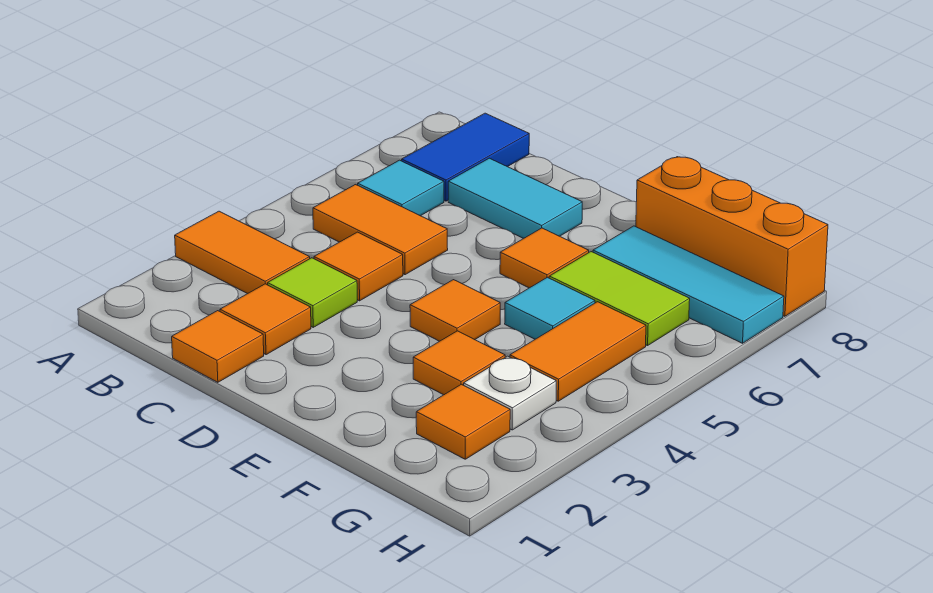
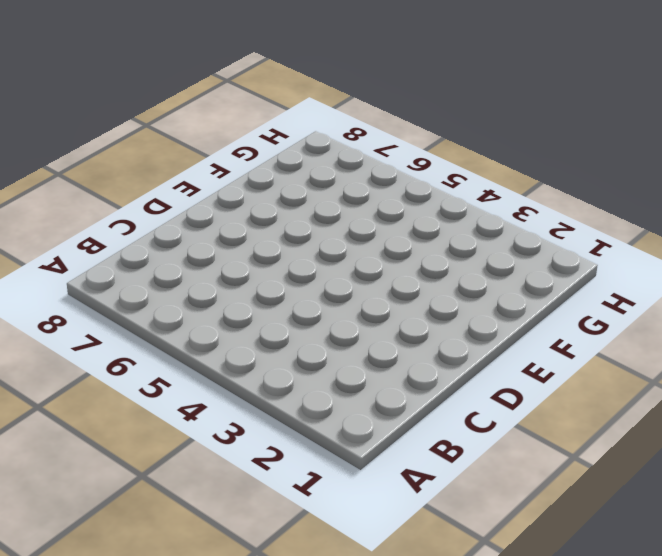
none -> orange tile A3:B3 level 1
none -> orange tile B5:C5 level 1
none -> cyan tile B6 level 1

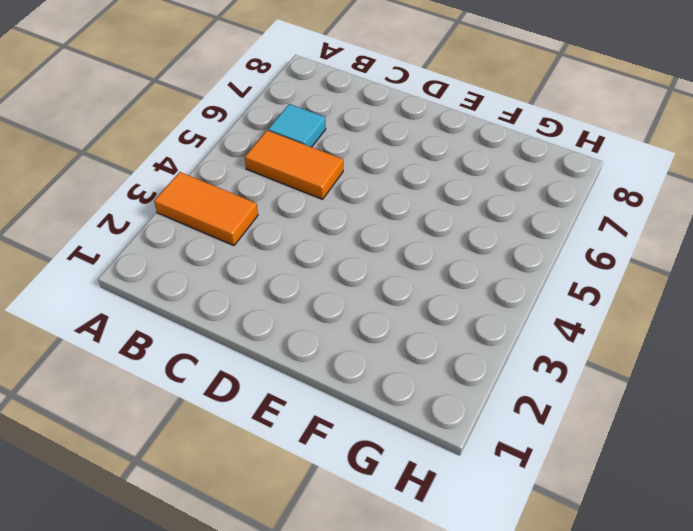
none -> blue tile B7:B8 level 1
none -> orange tile C1 level 1
none -> orange tile C2 level 1

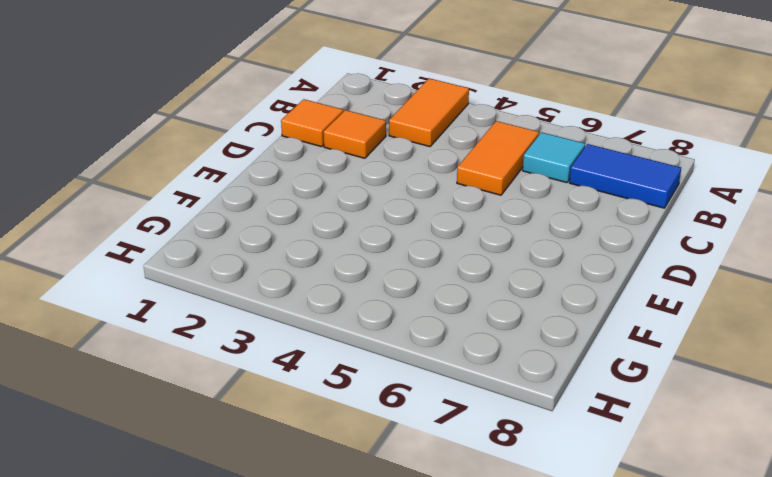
none -> lime tile C3 level 1
none -> orange tile C4 level 1
none -> cyan tile C7:D7 level 1

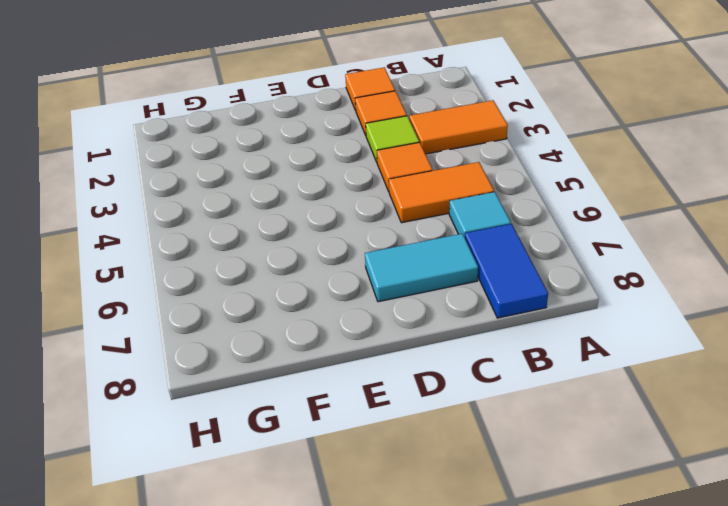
none -> orange tile E4 level 1
none -> orange tile E6 level 1
none -> orange tile F3 level 1

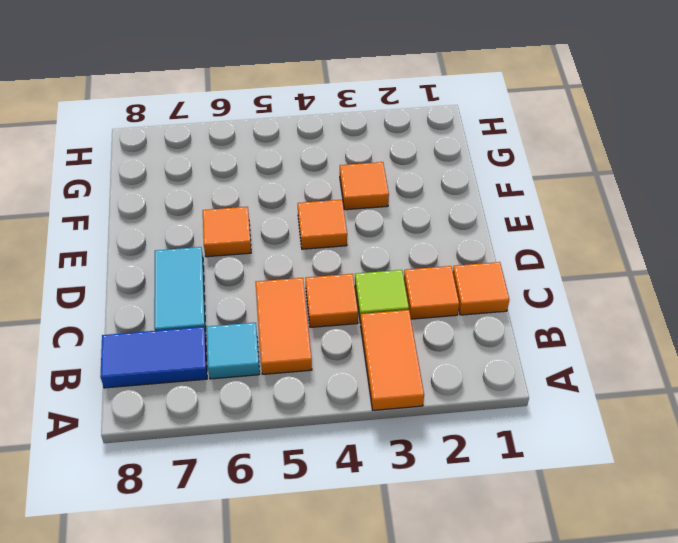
none -> cyan tile F5 level 1
none -> lime tile F6:G6 level 1
none -> cyan tile F7:H7 level 1

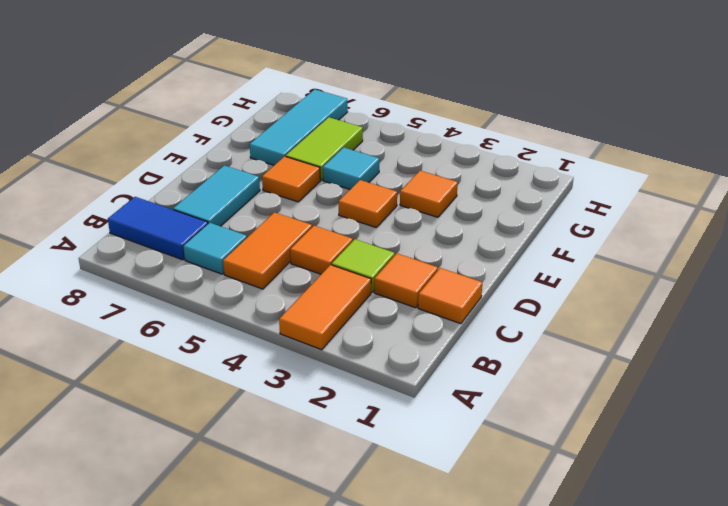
none -> orange brick F8:H8 level 1
none -> orange tile G2 level 1
none -> white plate G3 level 1

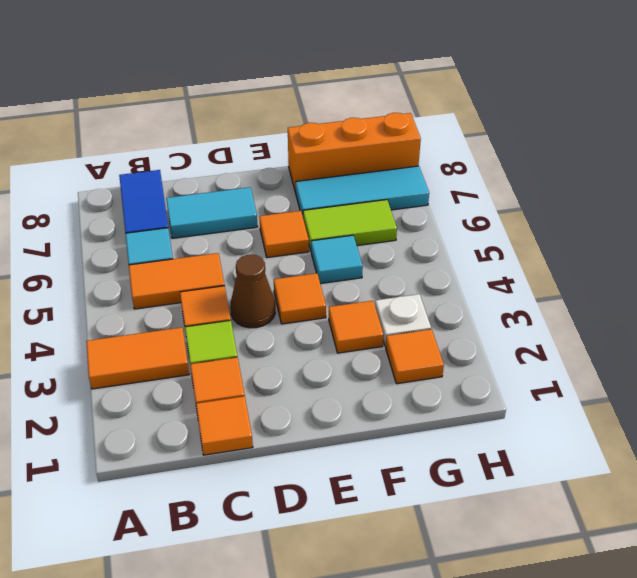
brown cone D4 level 1 -> none
none -> orange tile G4:G5 level 1

